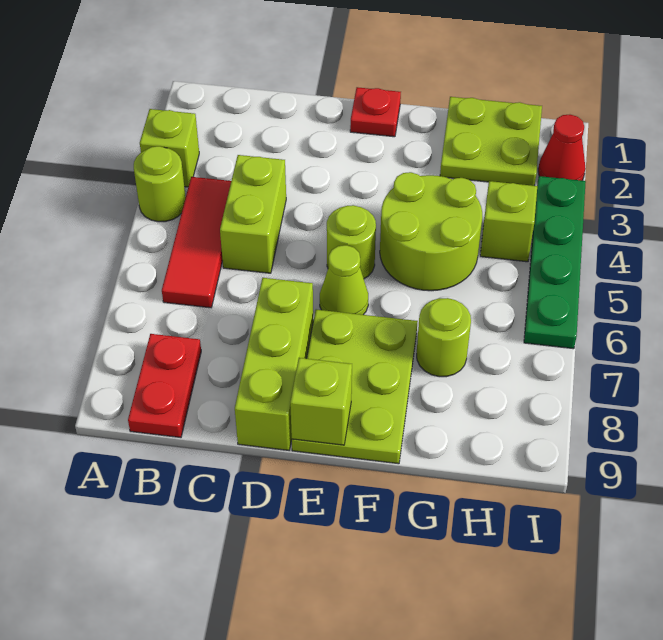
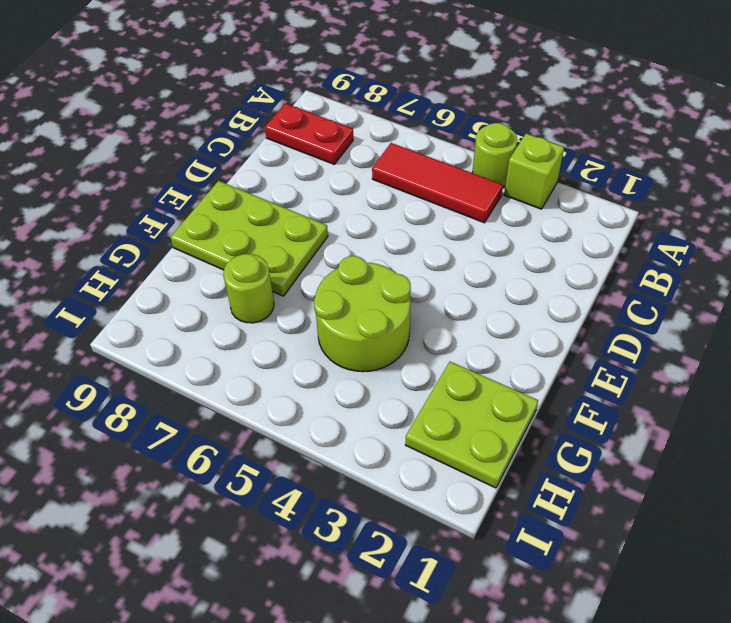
none -> lime brick C4:C5 level 1
none -> lime brick D7:D9 level 1
none -> red plate E1 level 1

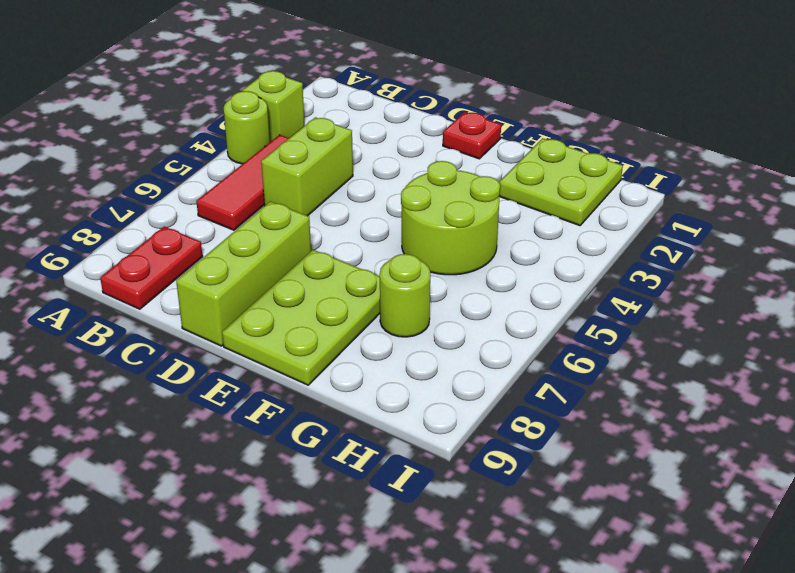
none -> lime round brick E5 level 1
none -> lime cone E6 level 1
none -> lime brick H4 level 1

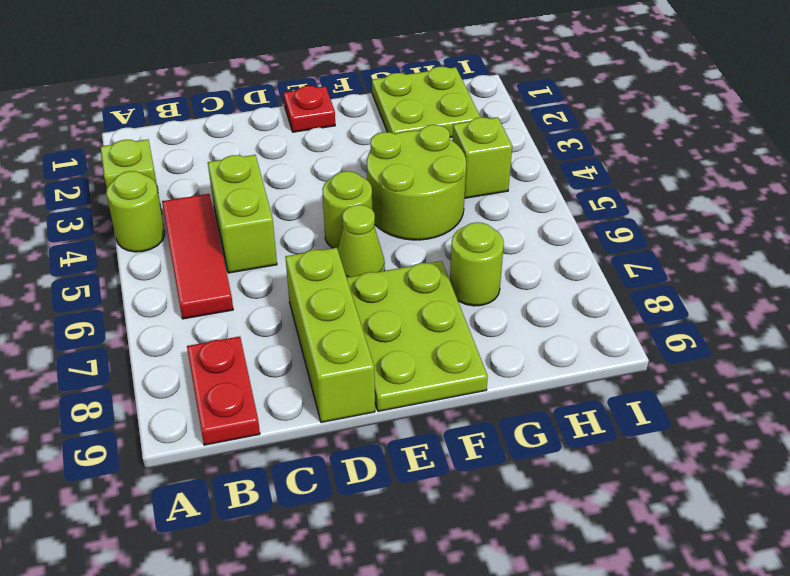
none -> red cone I2 level 1
none -> green plate I3:I6 level 1
none -> lime brick E9 level 2

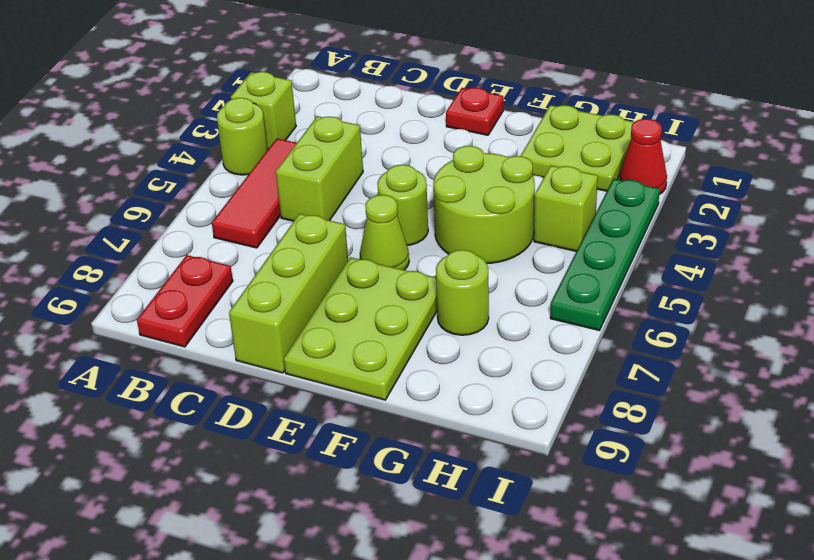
none -> lime brick E9 level 2

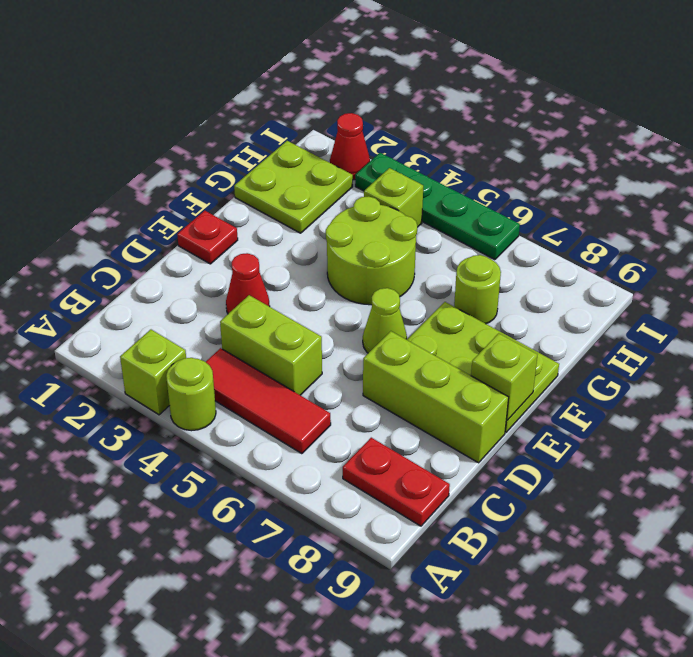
red cone D3 level 1 -> none
none -> lime round brick E5 level 1

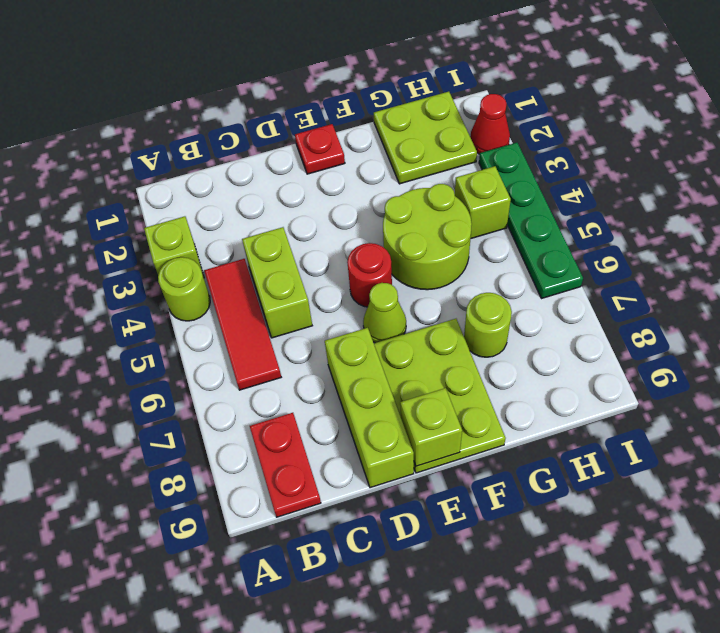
red round brick E5 level 1 -> lime round brick E5 level 1

